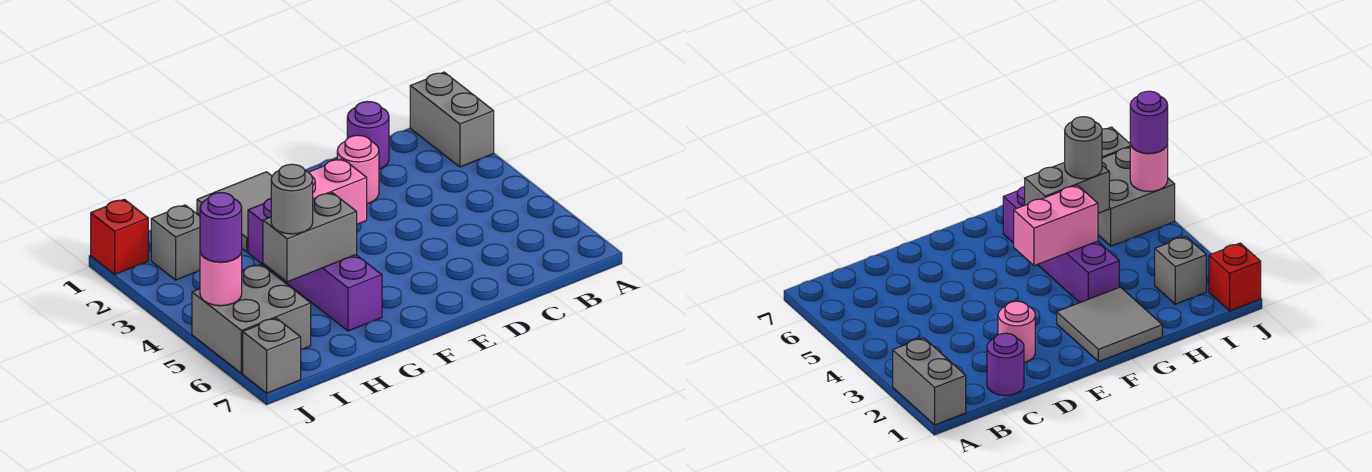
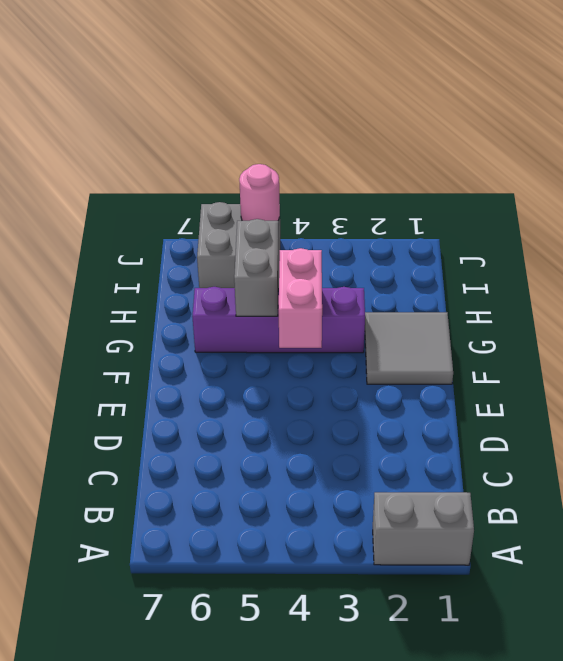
none -> purple round brick C1 level 1
none -> pink round brick D2 level 1
none -> grey brick I2 level 1

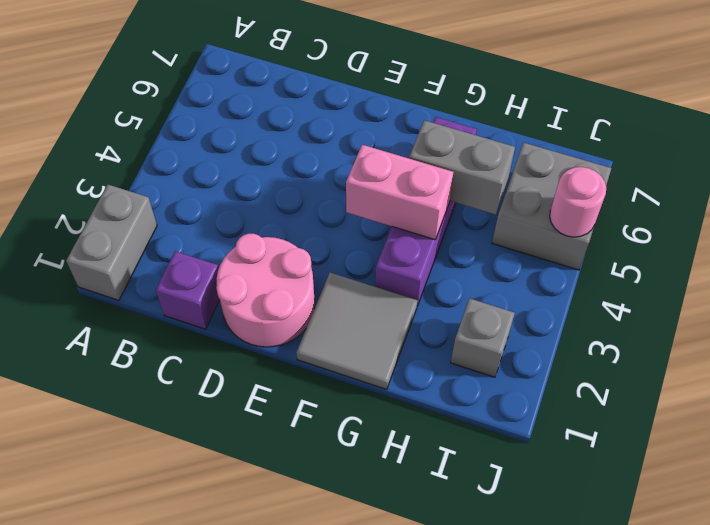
purple brick C1 level 1 -> purple round brick C1 level 1
pink round brick D1:E2 level 1 -> pink round brick D2 level 1
none -> red brick J1 level 1
none -> grey brick J7 level 1
none -> grey round brick H5 level 3

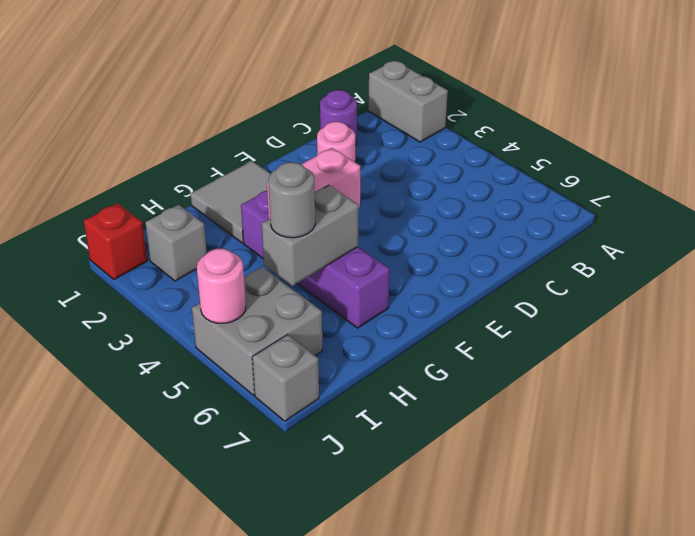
none -> purple round brick J5 level 3

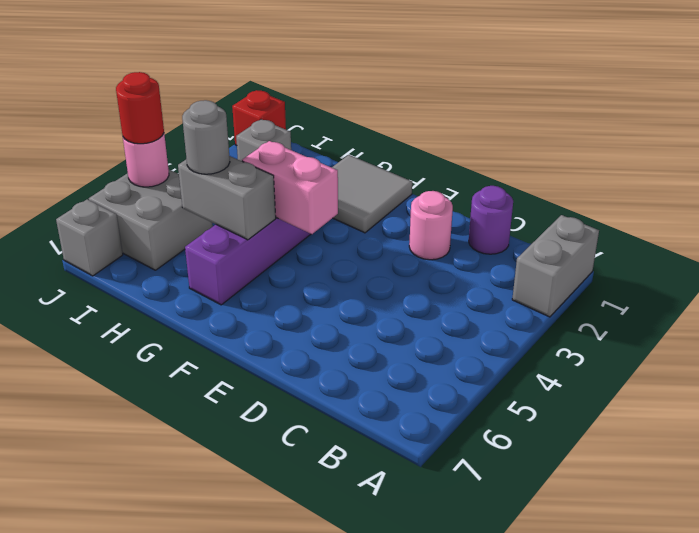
red round brick J5 level 3 -> purple round brick J5 level 3

